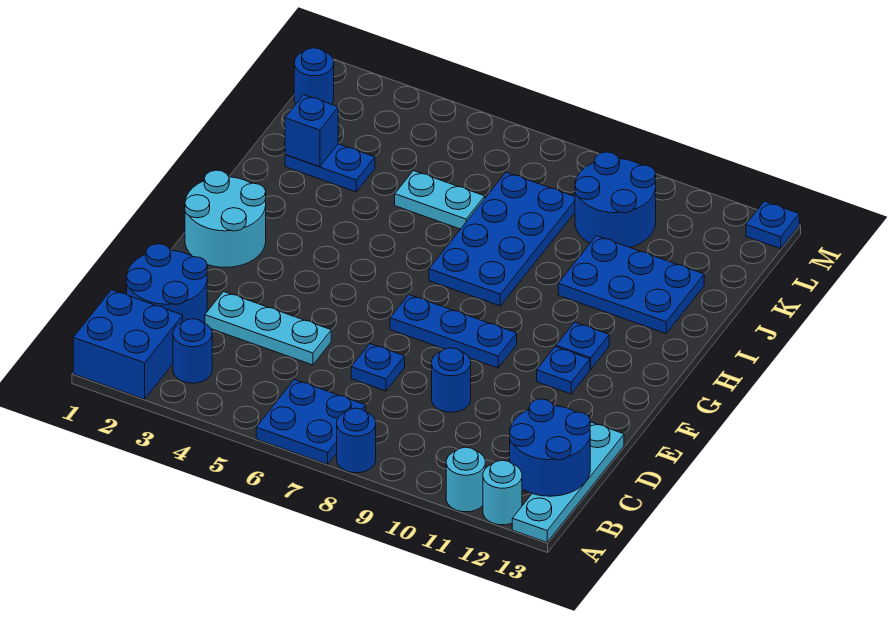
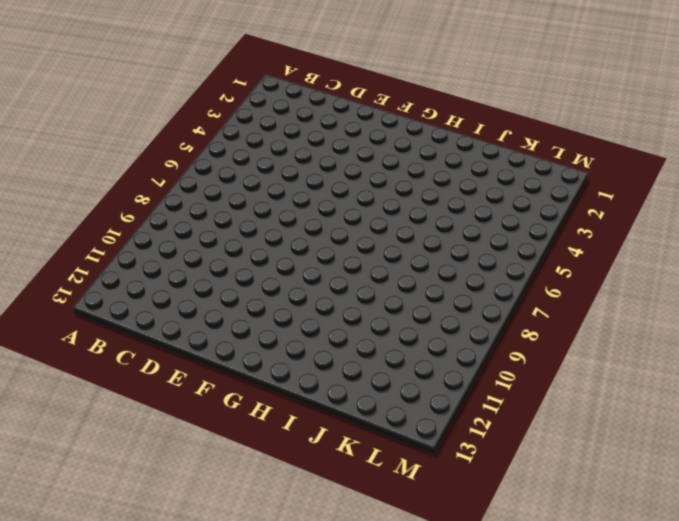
none -> blue brick A1:B2 level 1
none -> blue plate A6:B7 level 1
none -> blue round brick A8 level 1

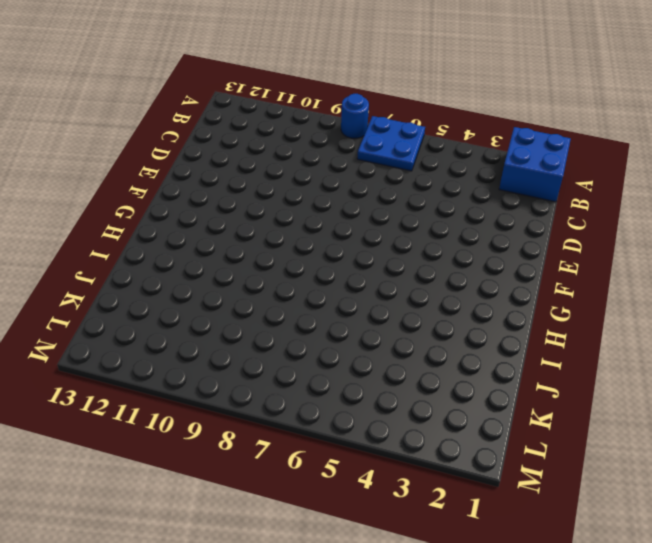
none -> cyan round brick A11 level 1
none -> cyan round brick A12 level 1
none -> cyan plate A13:D13 level 1

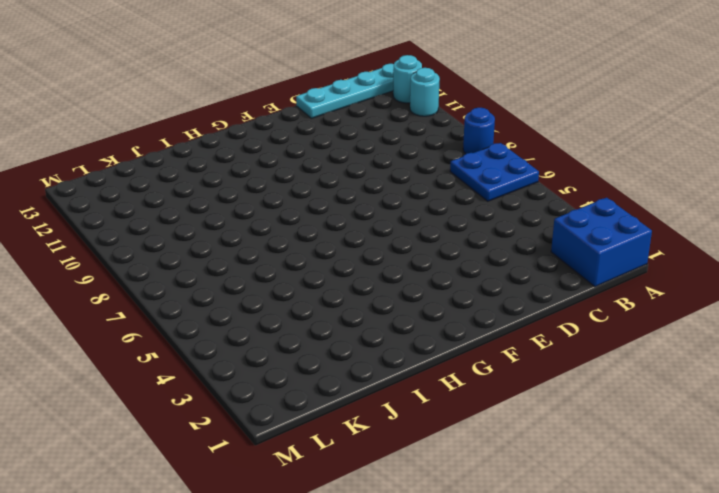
none -> blue round brick B3 level 1
none -> blue round brick C1:D2 level 1
none -> cyan plate D3:D5 level 1

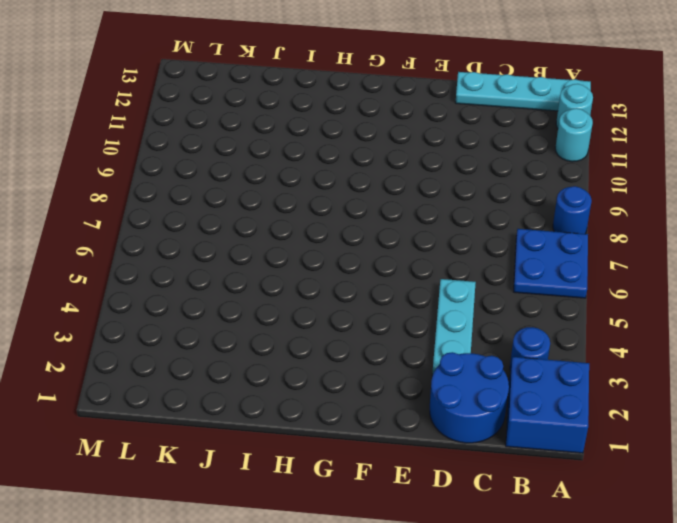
none -> blue plate D7 level 1
none -> blue round brick D9 level 1
none -> cyan round brick F1:G2 level 1

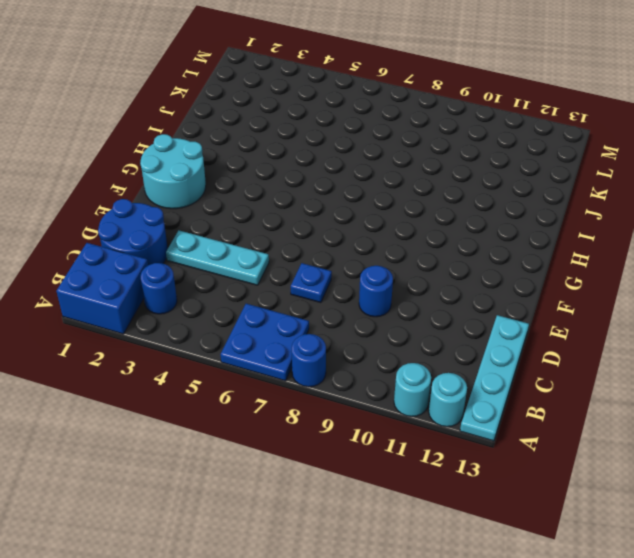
none -> blue plate F7:F9 level 1
none -> blue plate F11 level 1
none -> blue plate G11 level 1

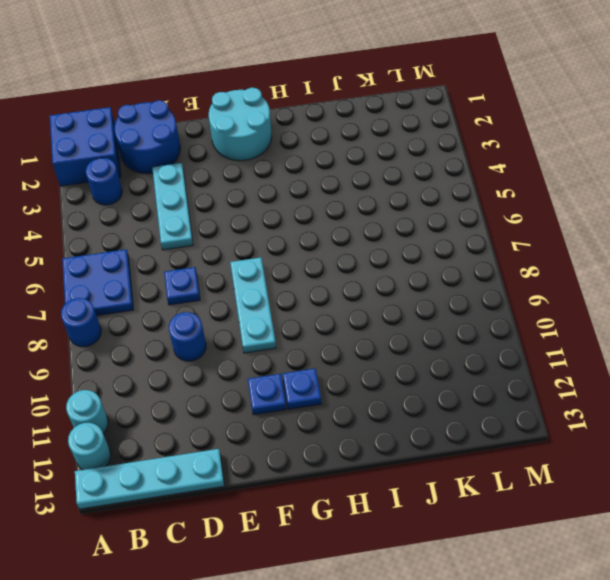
cyan plate F7:F9 level 1 -> blue plate F7:F9 level 1
none -> blue plate H7:K8 level 1
none -> blue plate I10:J12 level 1
none -> blue plate J2:J3 level 1

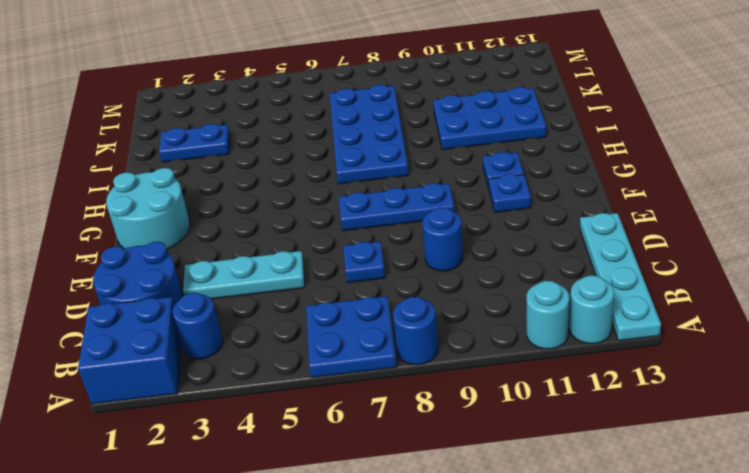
none -> cyan plate J5:J6 level 1
none -> blue round brick K9:L10 level 1
none -> blue round brick L1 level 1

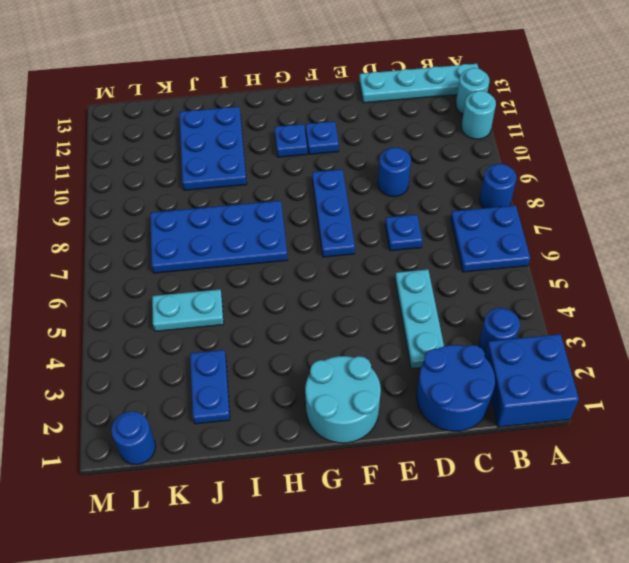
cyan plate J5:K5 level 1 -> cyan plate J5:J6 level 1
none -> blue round brick K9:L10 level 1
none -> blue plate M13 level 1
none -> blue round brick B12:C13 level 2

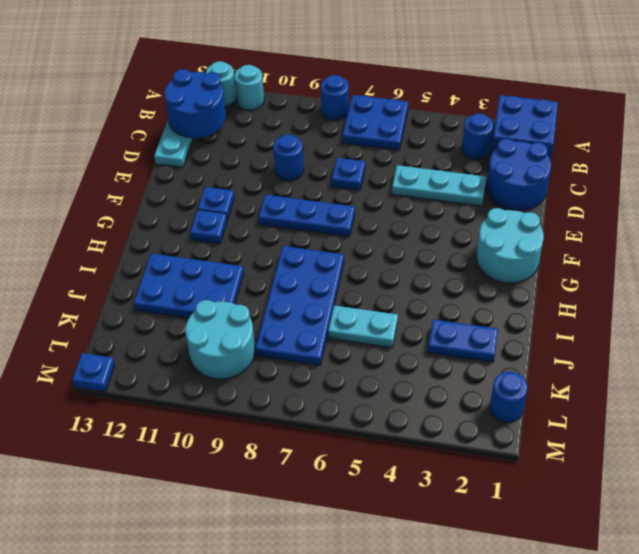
cyan round brick K9:L10 level 1 -> blue round brick K9:L10 level 1
none -> blue brick J2 level 2

